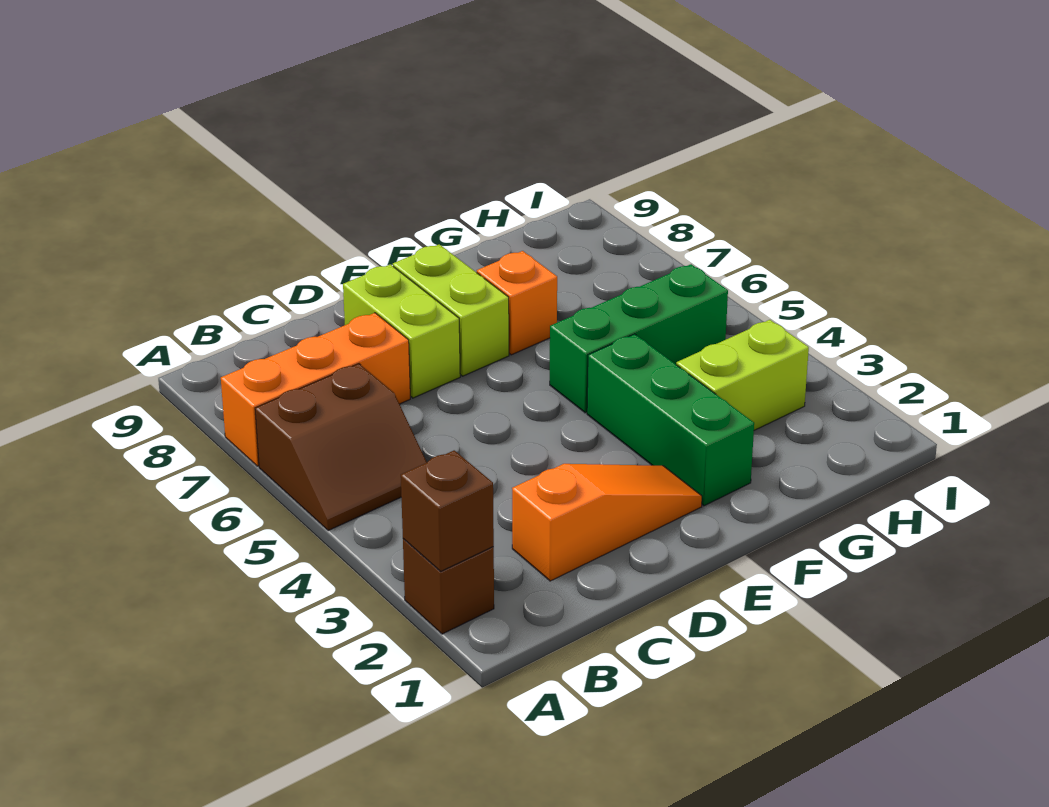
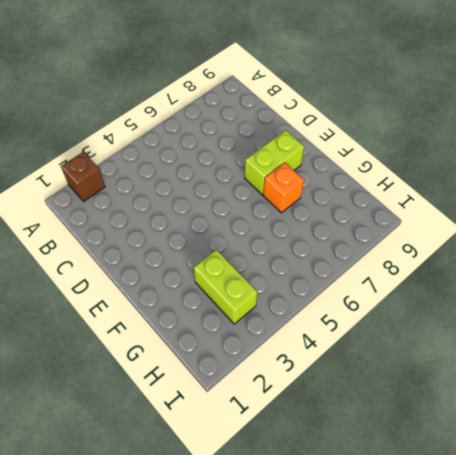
none -> brown slope A5:B6 level 1 top 6
none -> orange brick A7:C7 level 1

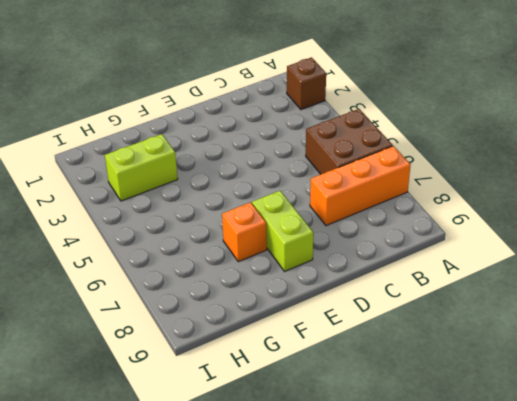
brown brick A5:B6 level 1 -> brown slope A5:B6 level 1 top 6
none -> orange slope C2:E2 level 1 top C
none -> lime brick D7:D8 level 1

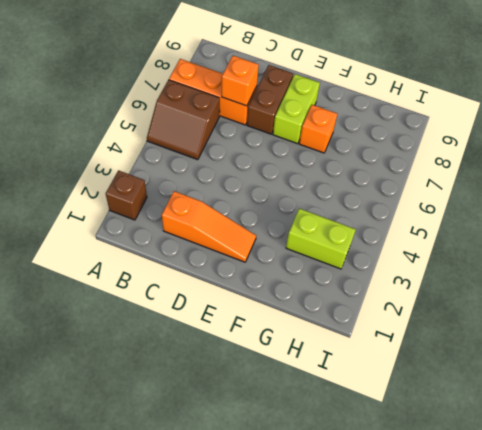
orange brick C7 level 2 -> none
brown brick D7:D8 level 1 -> lime brick D7:D8 level 1
none -> green brick F2:F4 level 1
none -> green brick F5:H5 level 1

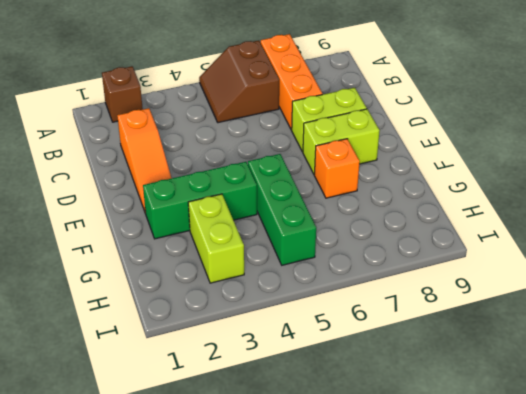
none -> brown brick A2 level 2

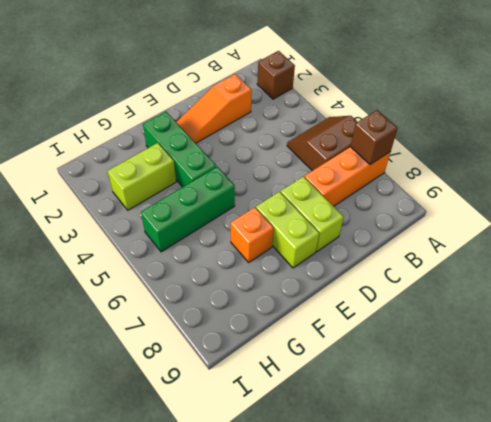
brown brick A7 level 2 -> brown brick A2 level 2

